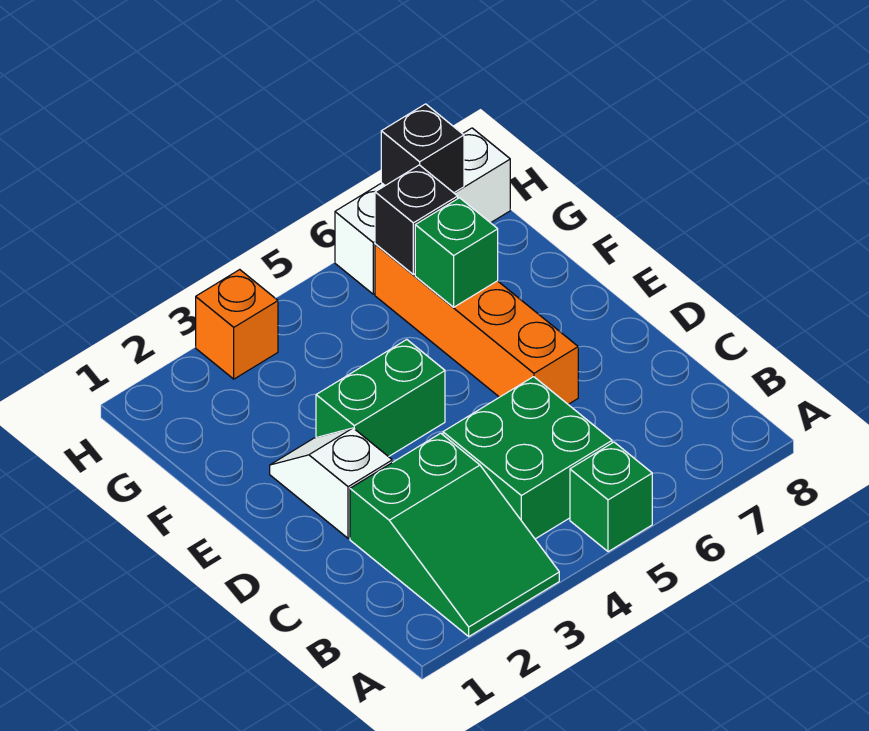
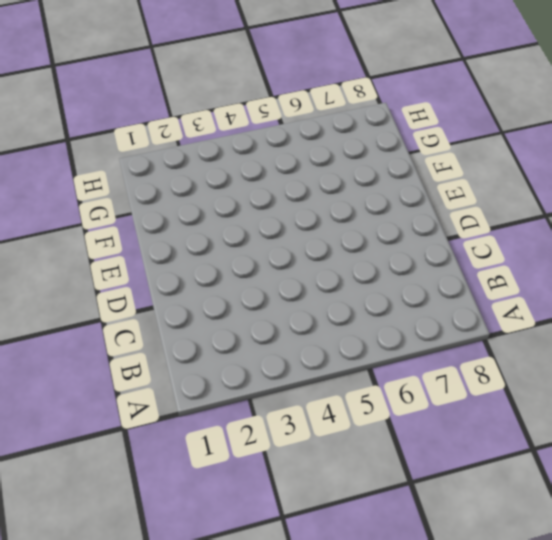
none -> green slope A2:C3 level 1 top C
none -> green brick A5 level 1

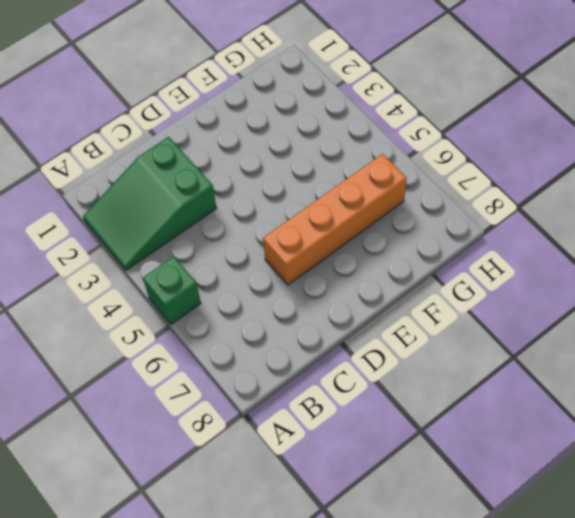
none -> green brick B4:C5 level 1
none -> white slope D2:E2 level 1 top D

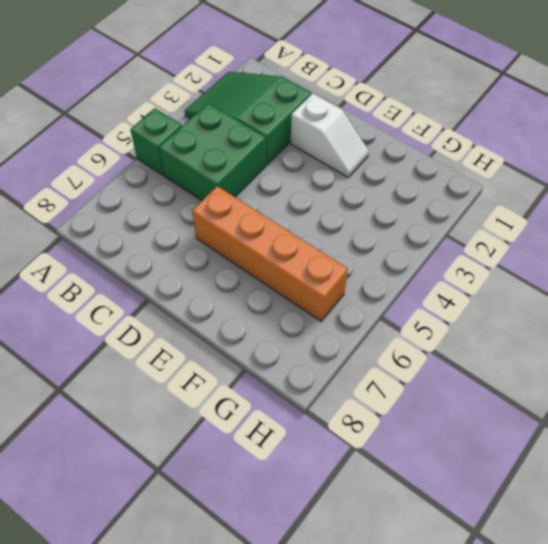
none -> green brick E3:E4 level 1
none -> orange brick H3 level 1

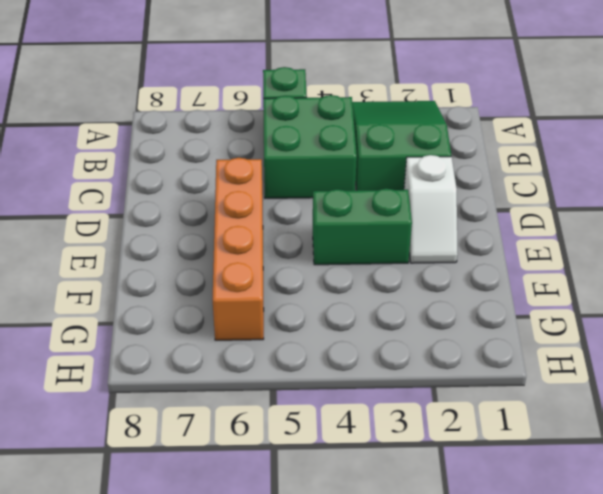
none -> orange brick H3 level 1
none -> white brick H6:H8 level 1

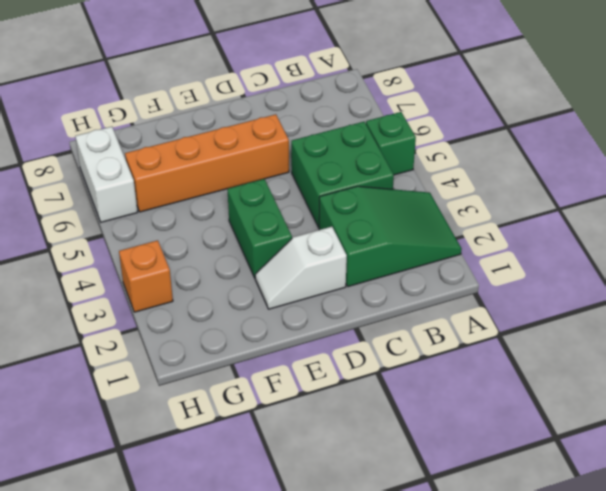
white brick H6:H7 level 1 -> white brick H6:H8 level 1
none -> green brick F6 level 2
none -> black brick G6 level 2

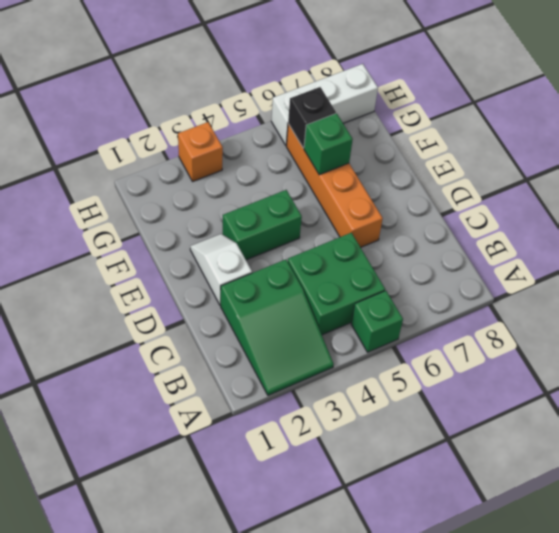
none -> black brick H7 level 2

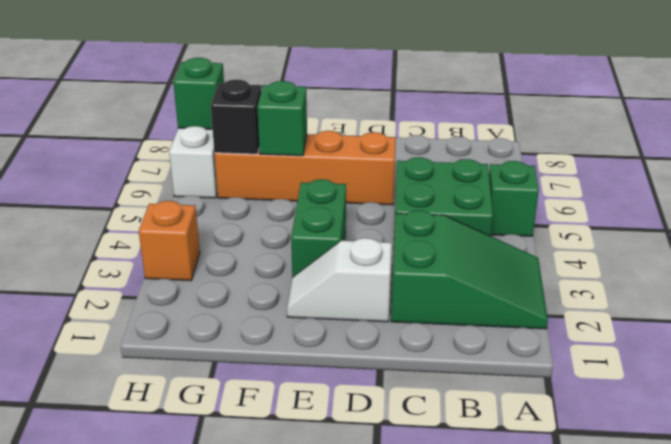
green brick H7 level 2 -> black brick H7 level 2

